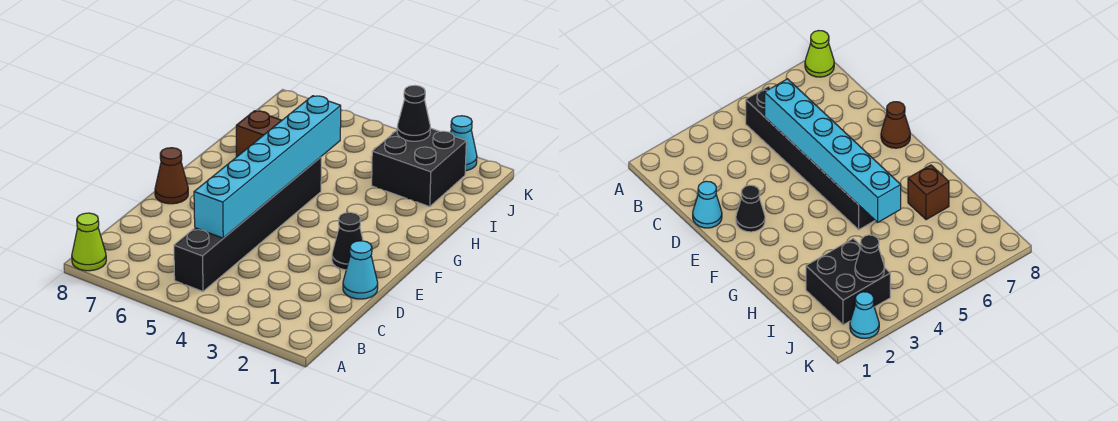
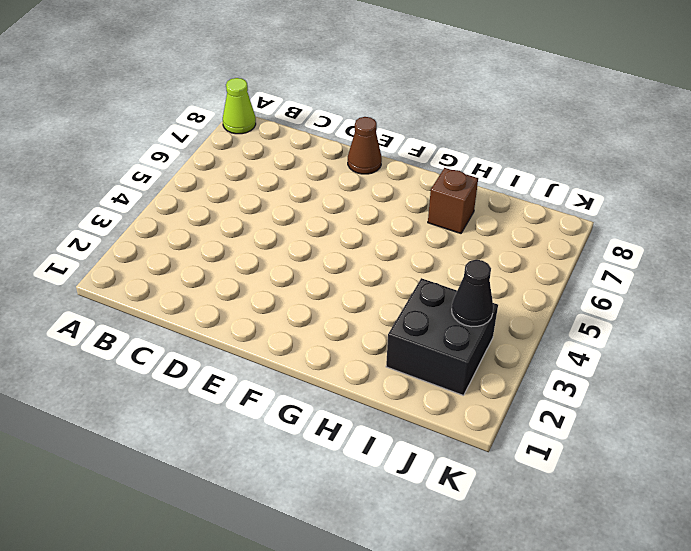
none -> black brick B5:G5 level 1
none -> cyan cone D1 level 1

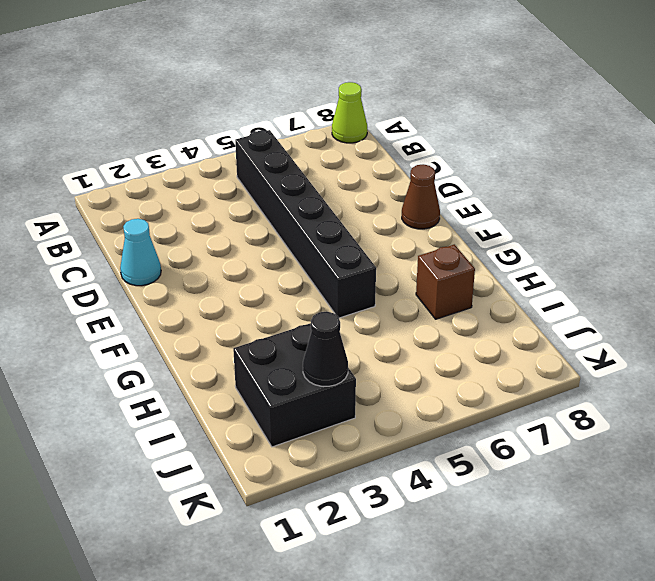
none -> black cone E2 level 1
none -> cyan cone K2 level 1

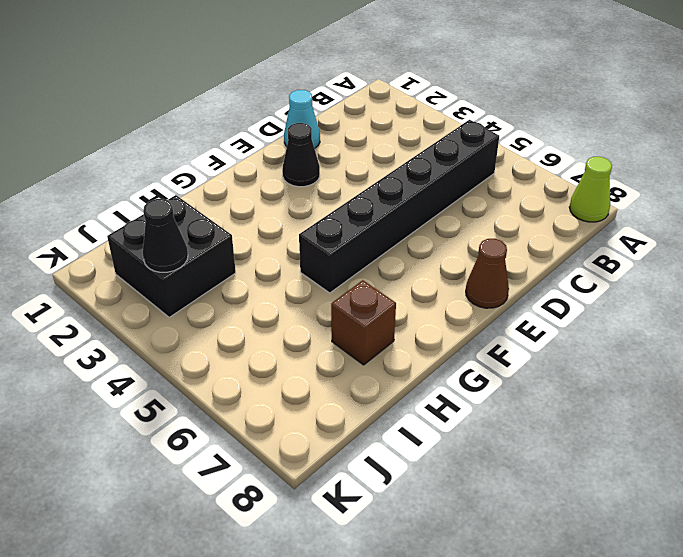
none -> cyan cone K2 level 1
none -> cyan brick C5:H5 level 2

